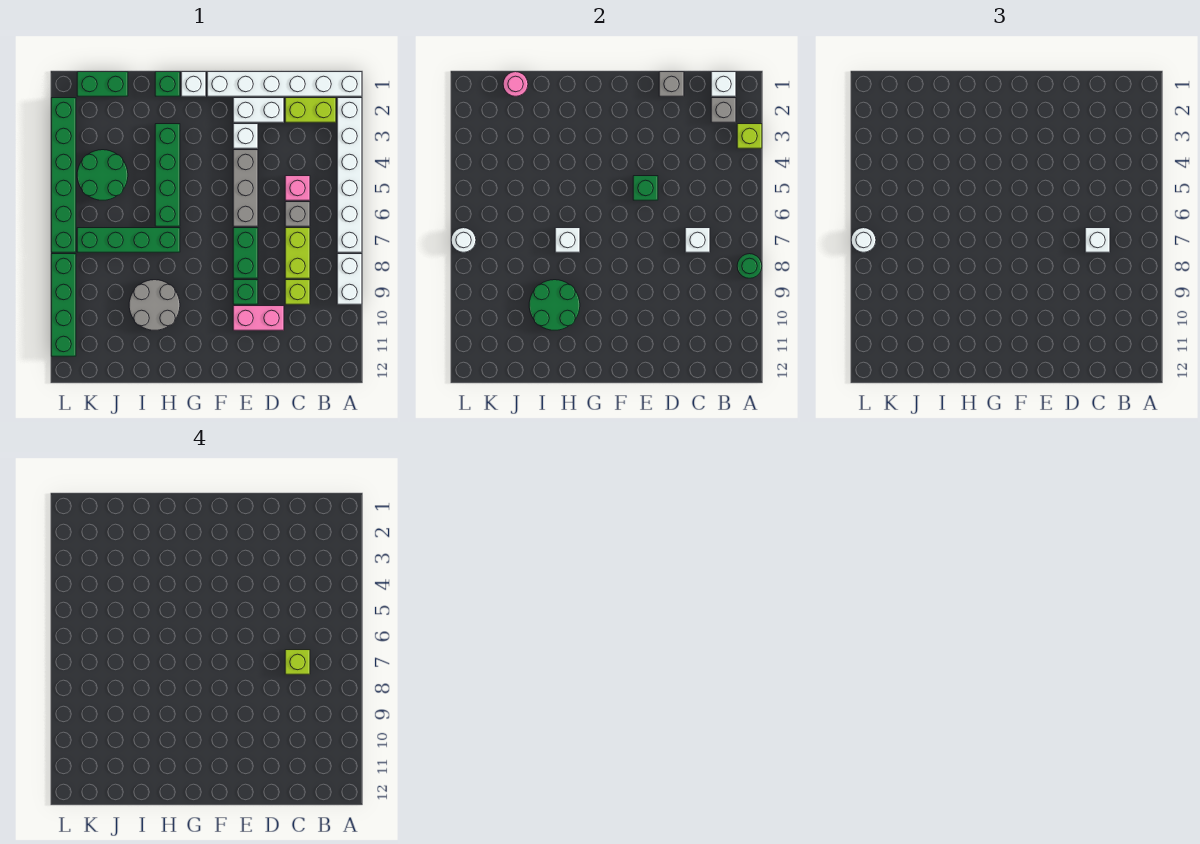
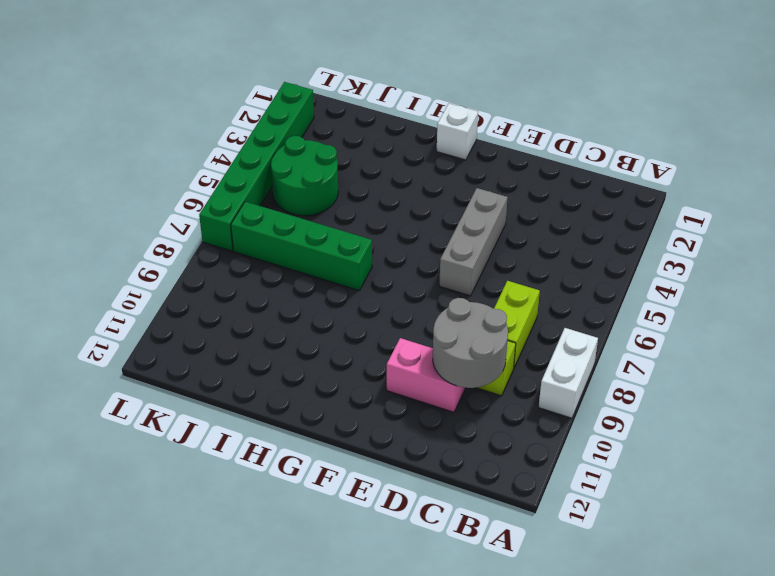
grey round brick C9:D10 level 2 -> grey round brick H9:I10 level 1
none -> white brick A1:F1 level 1
none -> white brick A2:A7 level 1
none -> lime brick B2:C2 level 1
none -> pink brick C5 level 1

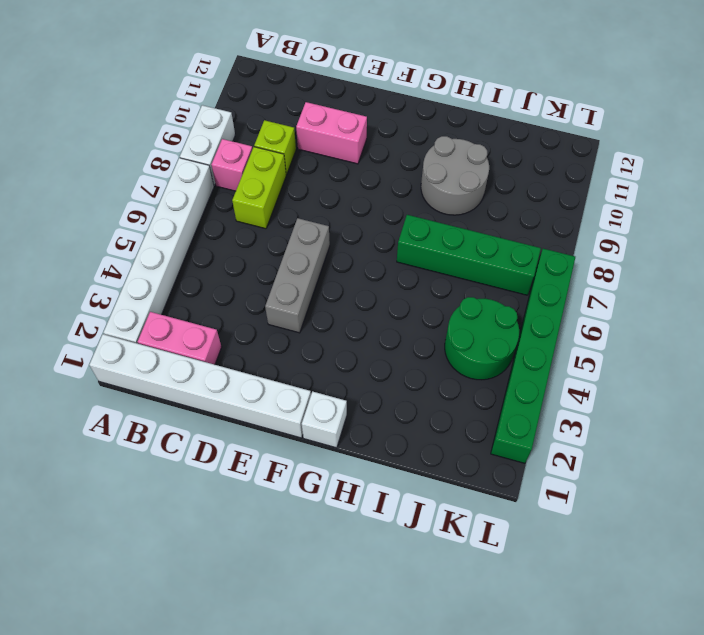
pink brick B2:C2 level 1 -> lime brick B2:C2 level 1
pink brick B8 level 1 -> pink brick C5 level 1
none -> grey brick C6 level 1
none -> white brick D2:E2 level 1
none -> white brick E3 level 1
none -> green brick E7:E8 level 1

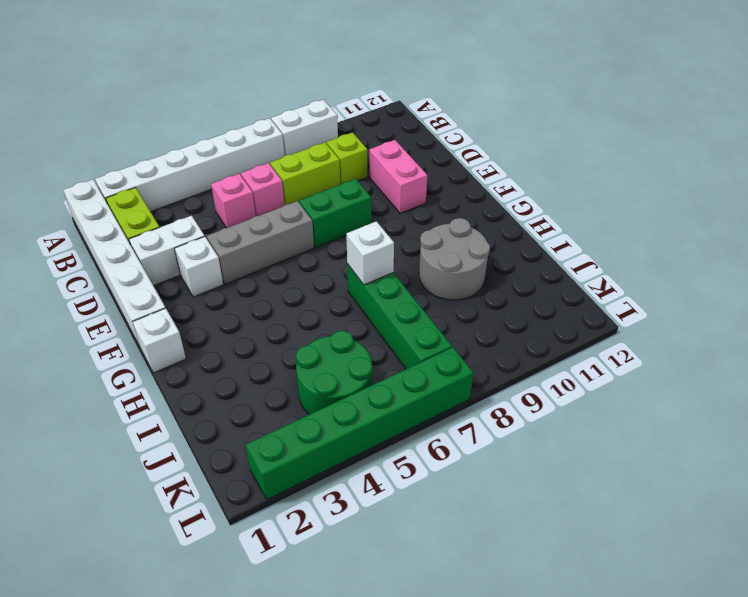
pink brick C6 level 1 -> grey brick C6 level 1
white brick D2:D3 level 1 -> white brick D2:E2 level 1
none -> green brick E9 level 1
none -> green brick H1 level 1
none -> green brick H3:H6 level 1
none -> green brick J1:K1 level 1

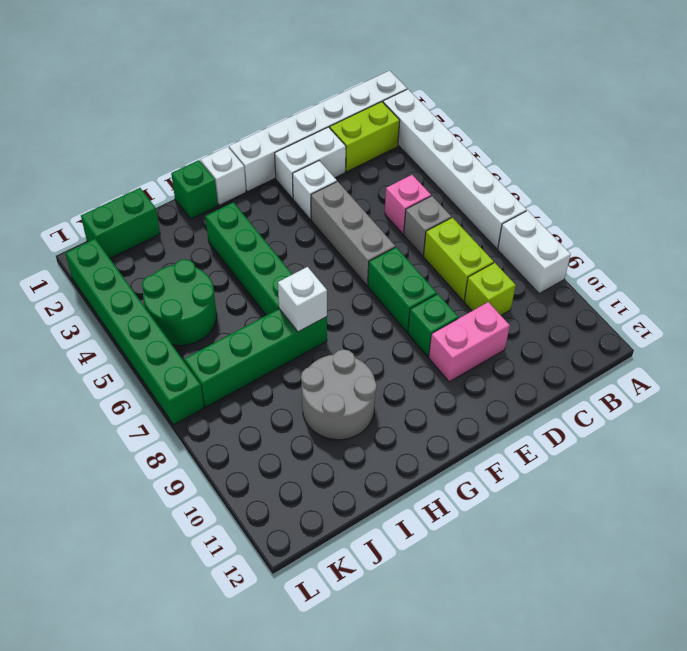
none -> green brick L8:L11 level 1
none -> lime brick A3 level 2
none -> green round brick A8 level 2
none -> white brick B1 level 2

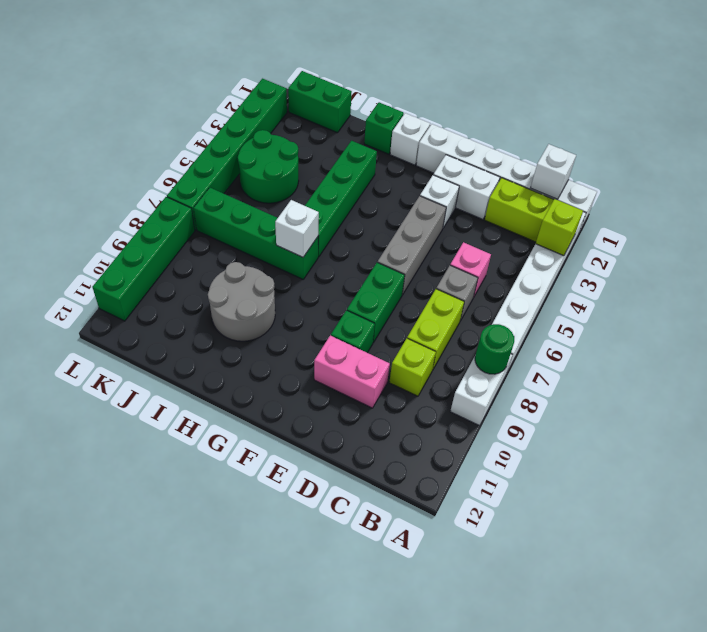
none -> grey brick B2 level 2
none -> white brick C7 level 2
none -> grey brick D1 level 2
none -> green brick E5 level 2

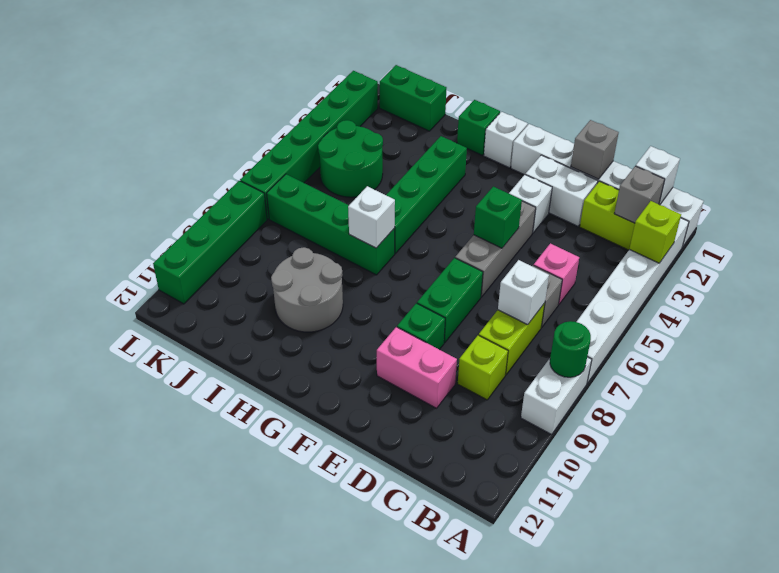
none -> green round brick H9:I10 level 2
none -> pink round brick J1 level 2
none -> white round brick L7 level 2
none -> white brick C7 level 3

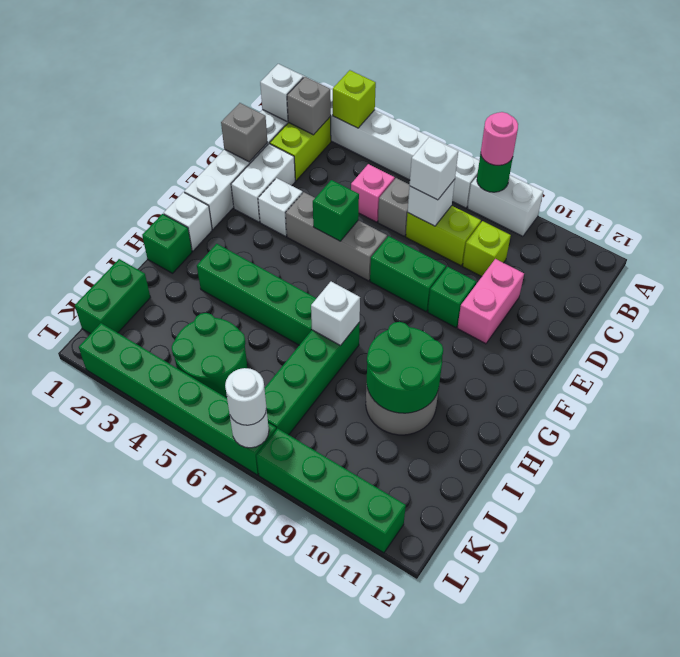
pink round brick A8 level 3 -> pink round brick J1 level 2
none -> lime brick C7 level 4

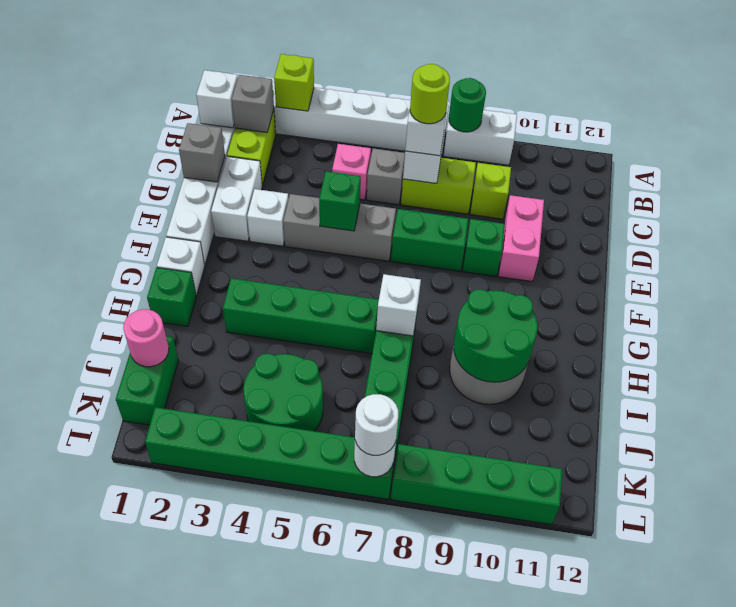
lime round brick C7 level 4 -> lime brick C7 level 4

